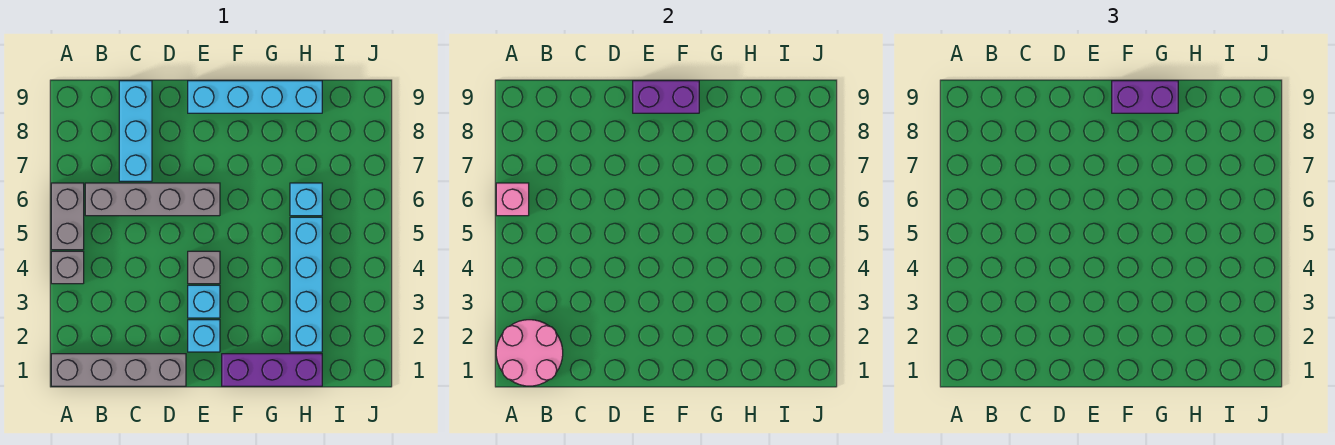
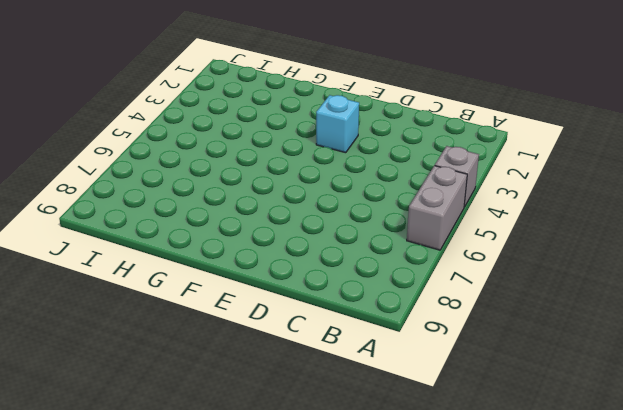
none -> grey brick A1:D1 level 1
none -> grey brick B6:E6 level 1
none -> cyan brick C7:C9 level 1

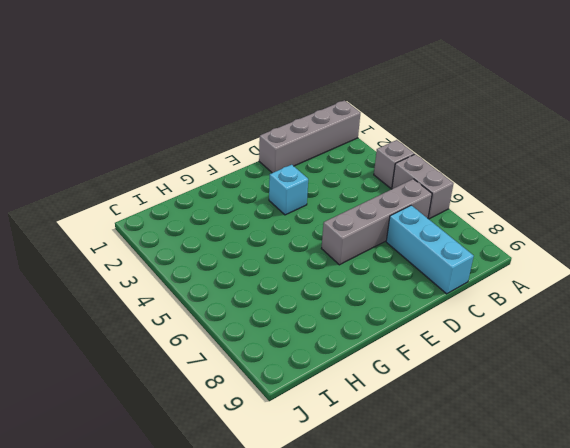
none -> cyan brick E2 level 1
none -> grey brick E4 level 1
none -> cyan brick E9:H9 level 1

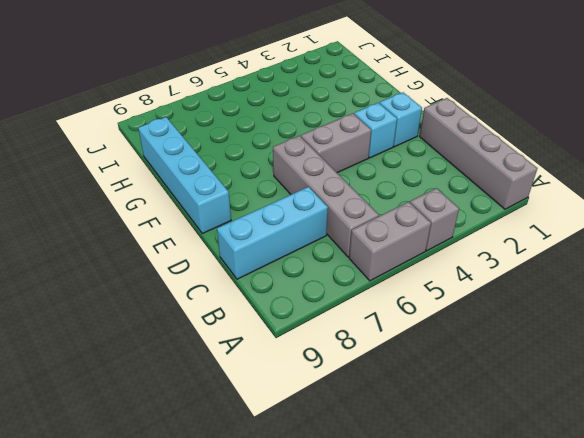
grey brick E4:E5 level 1 -> grey brick E4 level 1
none -> purple brick F1:H1 level 1
none -> cyan brick H2:H5 level 1
none -> cyan brick H6 level 1

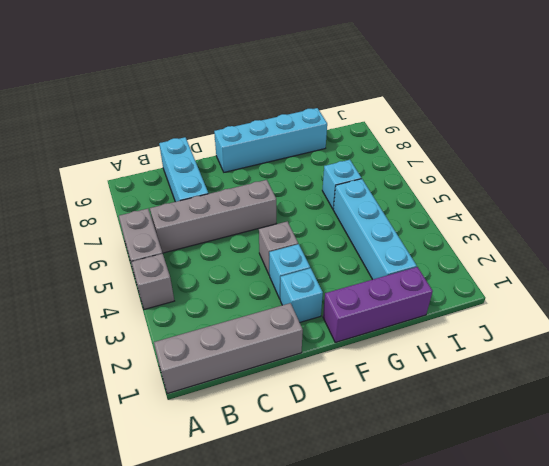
none -> pink round brick A1:B2 level 2
none -> pink brick A6 level 2
none -> purple brick E9:F9 level 2

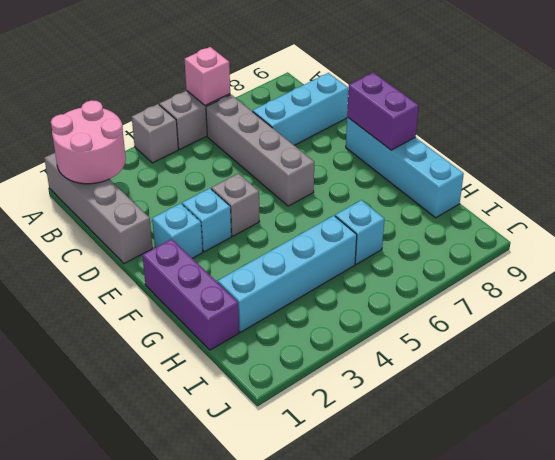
none -> purple brick F9:G9 level 3

